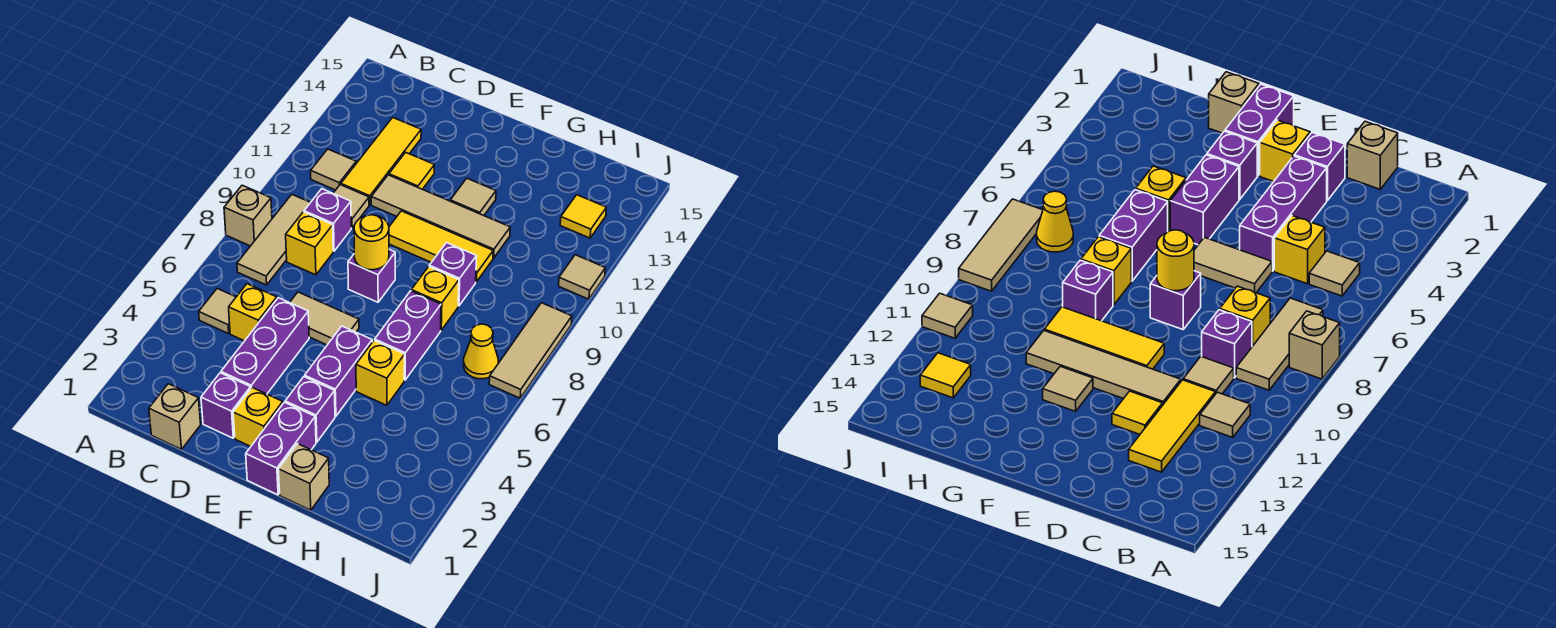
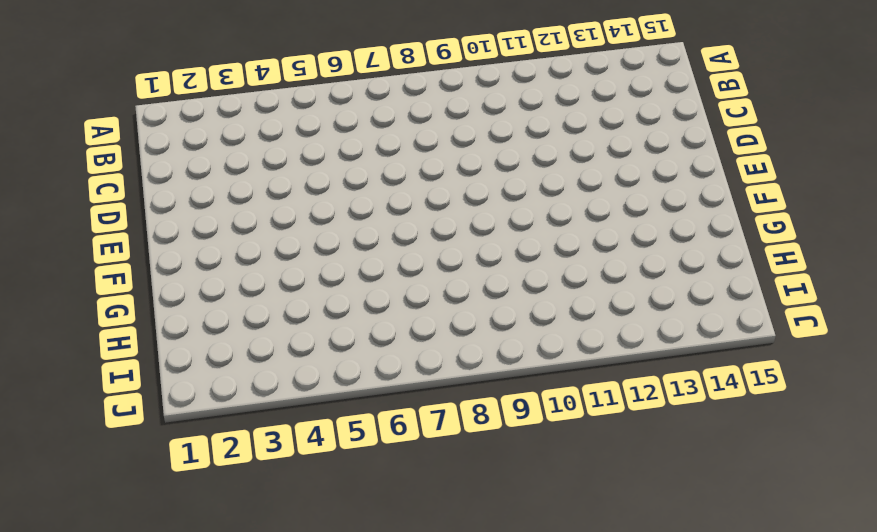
none -> tan brick A8 level 1
none -> tan tile B5 level 1
none -> tan tile B7:B9 level 1
none -> tan tile B11 level 1

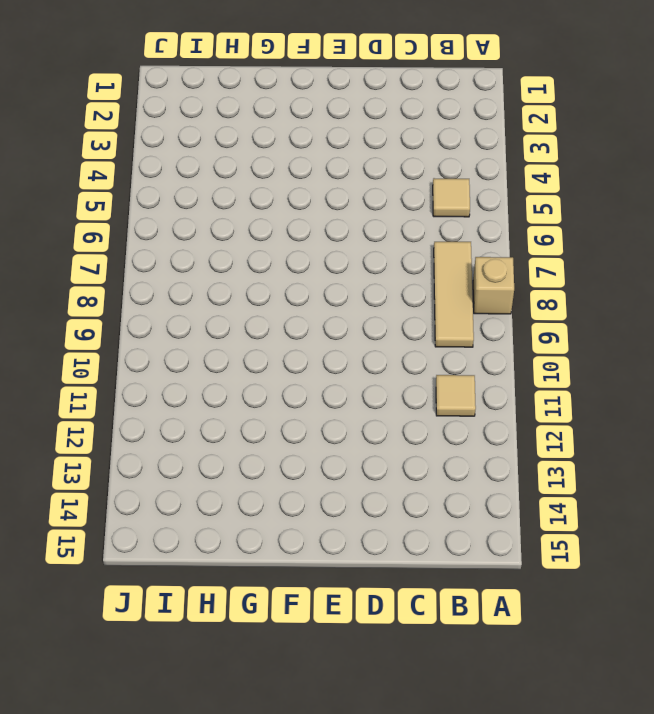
none -> tan brick C1 level 1
none -> yellow brick C5 level 1
none -> yellow brick C8 level 1
none -> purple brick C9 level 1

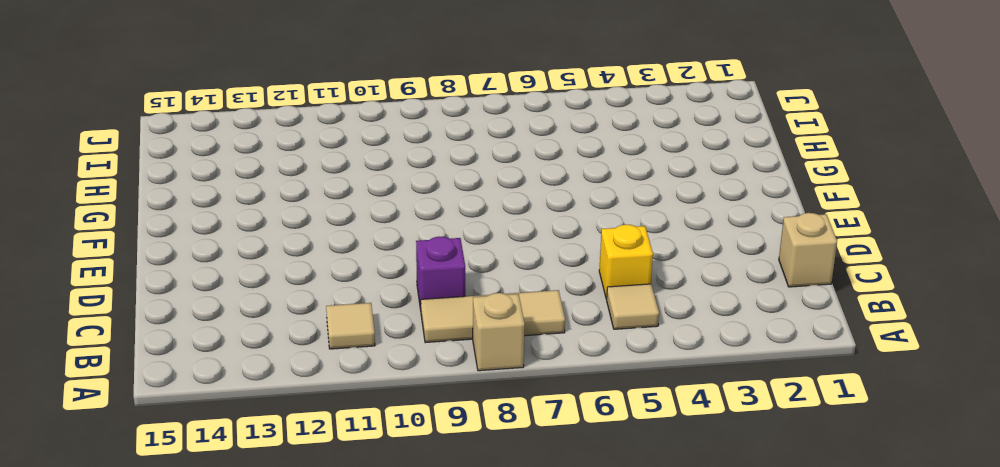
none -> yellow brick C8 level 1
none -> tan tile C10 level 1
none -> yellow tile C11:C13 level 1
none -> purple brick D2 level 1

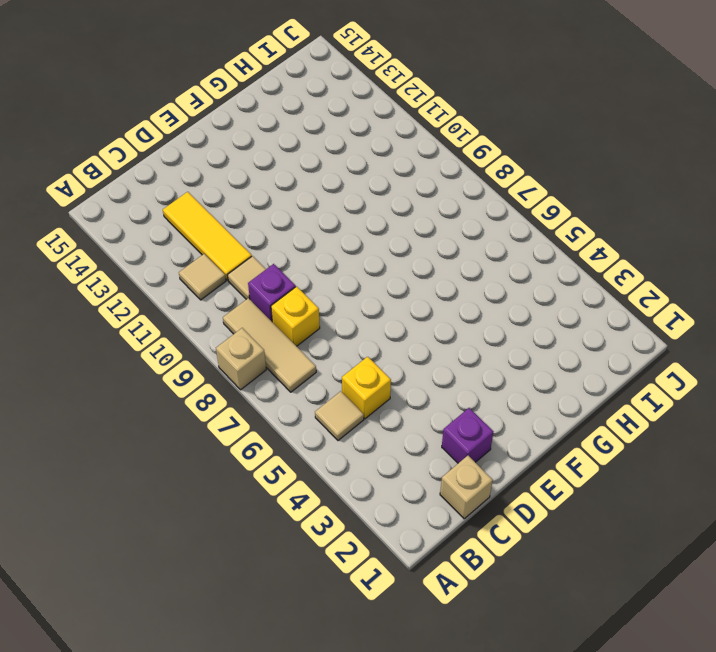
none -> purple brick D3:D5 level 1
none -> tan tile D6:E6 level 1
none -> tan tile D11:G11 level 1
none -> yellow tile D12 level 1

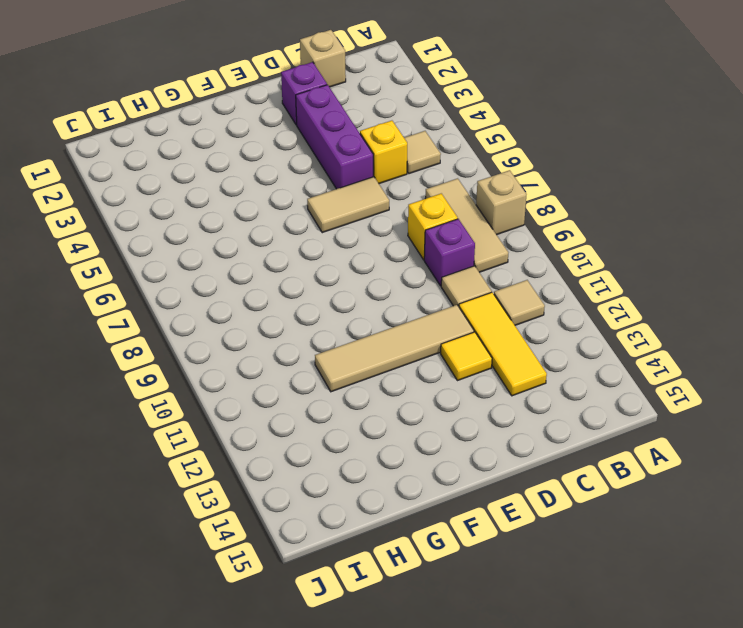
none -> yellow brick E2 level 1
none -> purple brick E8 level 1
none -> yellow tile E10:G10 level 1
none -> purple brick F1:F2 level 1

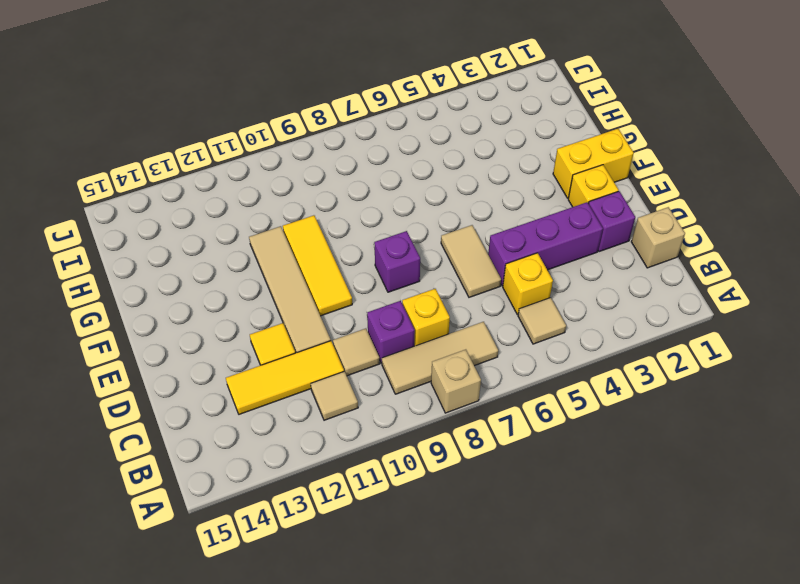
yellow brick F1:F2 level 1 -> purple brick F1:F2 level 1
none -> purple brick F3 level 1
none -> purple brick F4:F5 level 1
none -> tan tile F12 level 1
none -> tan brick G1 level 1

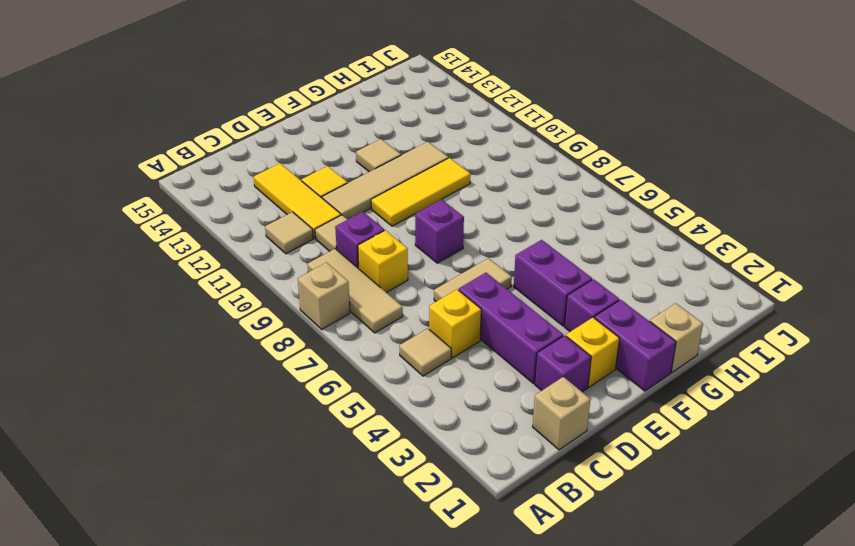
none -> yellow brick G5 level 1
none -> purple brick G6:G7 level 1
none -> yellow brick G8 level 1
none -> purple brick G9 level 1

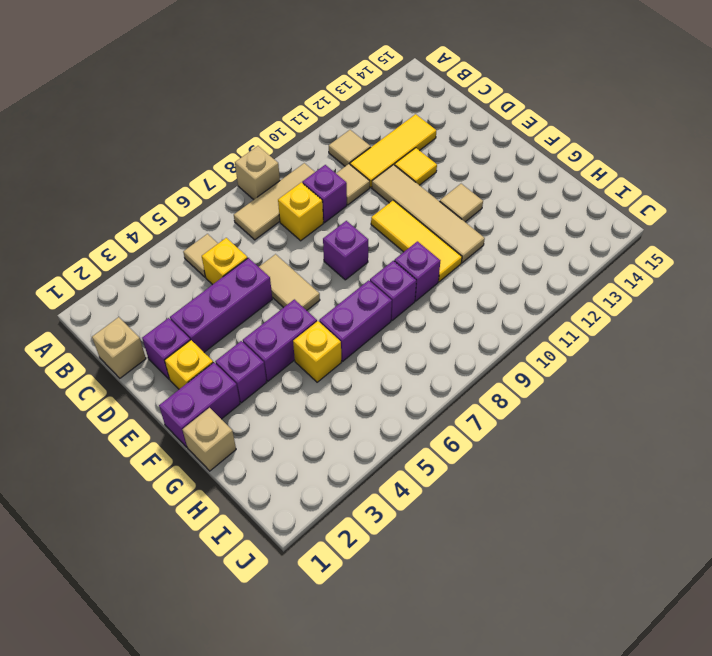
purple brick G8 level 1 -> yellow brick G8 level 1
none -> yellow cone I7 level 1
none -> yellow tile I13 level 1
none -> tan tile J7:J9 level 1
none -> tan tile J11 level 1

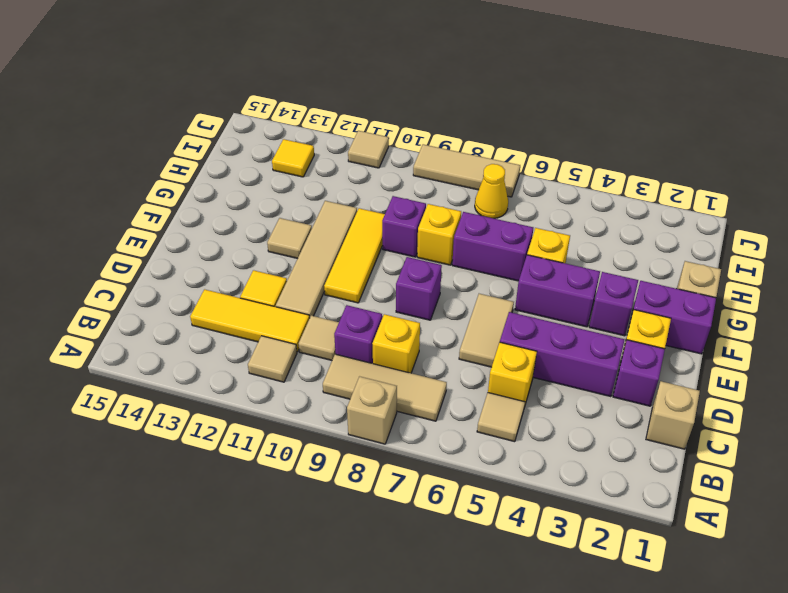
none -> yellow round brick E8 level 2

